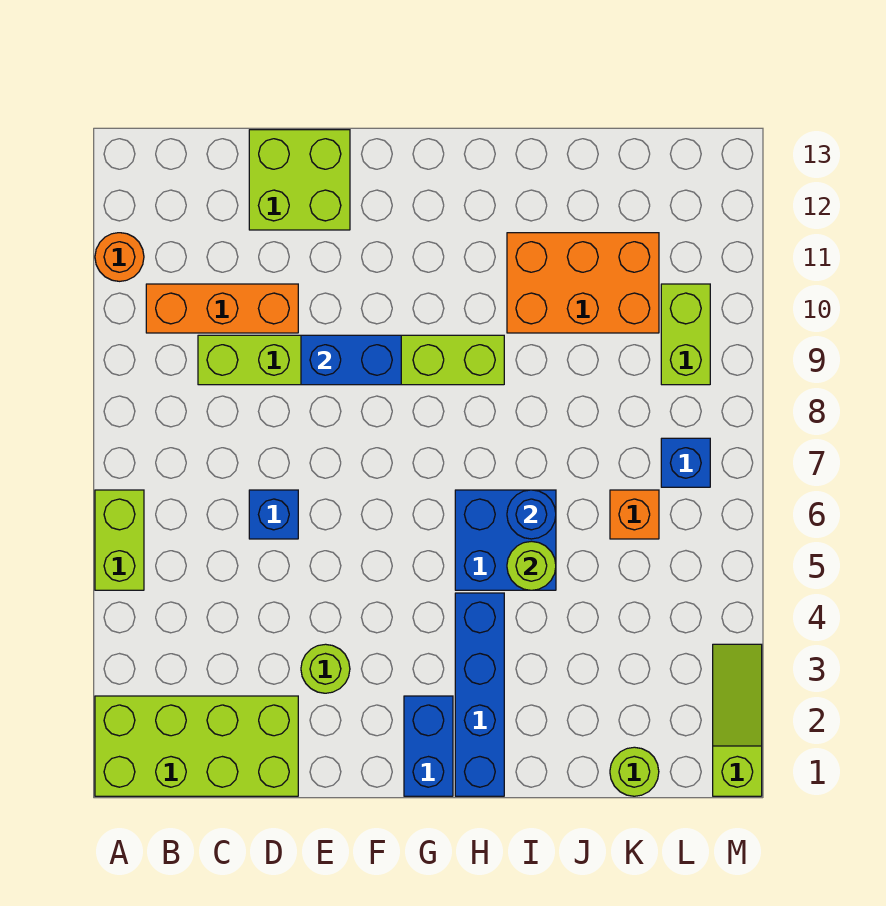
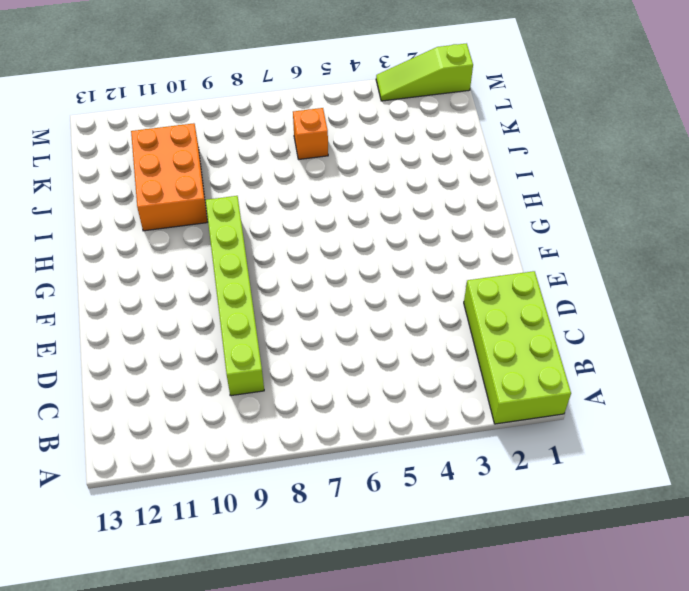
none -> lime brick A5:A6 level 1
none -> orange round brick A11 level 1
none -> orange brick B10:D10 level 1

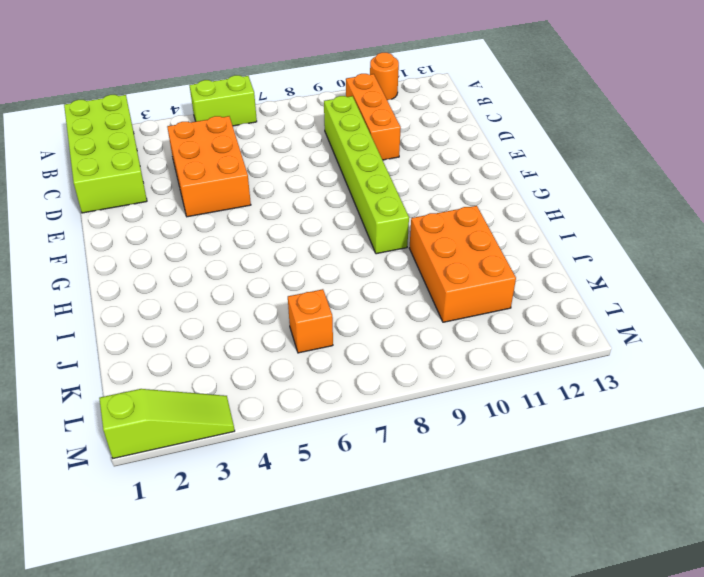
orange brick C4:E5 level 1 -> none
none -> blue brick D6 level 1
none -> lime brick D12:E13 level 1
none -> lime round brick E3 level 1

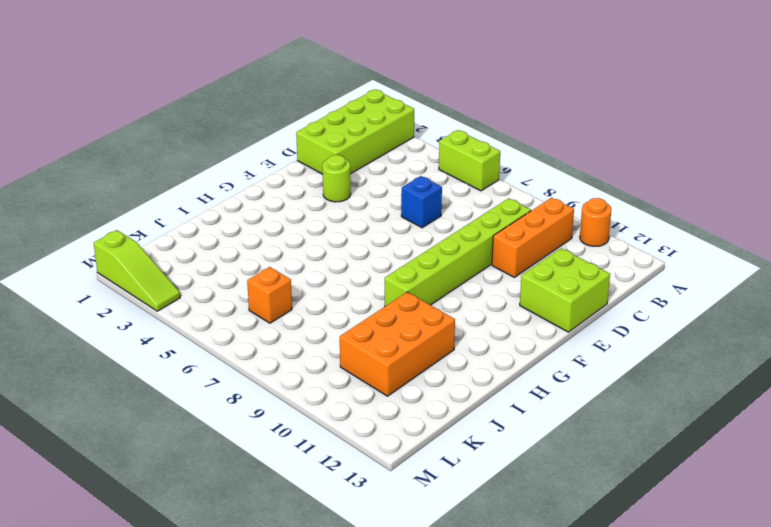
none -> blue brick G1:G2 level 1
none -> blue brick H1:H4 level 1
none -> blue brick H5:I6 level 1

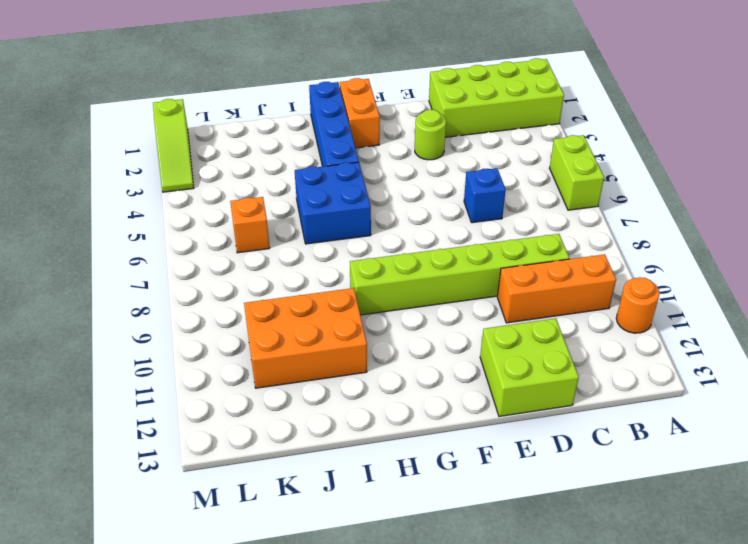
orange brick G1:G2 level 1 -> blue brick G1:G2 level 1
none -> lime round brick K1 level 1
none -> blue brick L7 level 1
none -> lime brick L9:L10 level 1

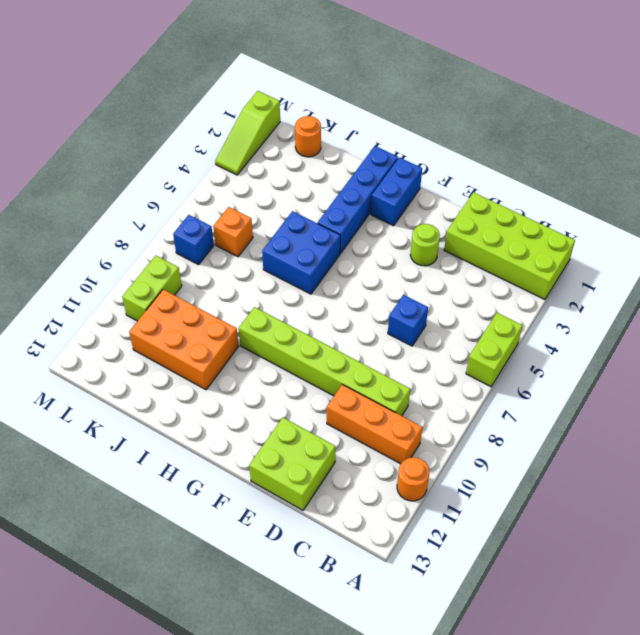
orange round brick K1 level 1 -> lime round brick K1 level 1
none -> blue brick E9:F9 level 2
none -> lime round brick I5 level 2
none -> blue round brick I6 level 2

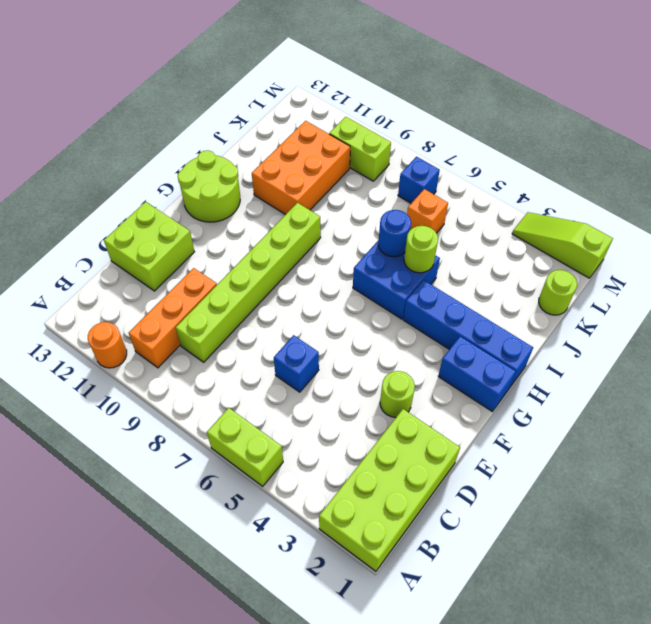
lime round brick G12:H13 level 1 -> none
none -> blue brick E9:F9 level 2

